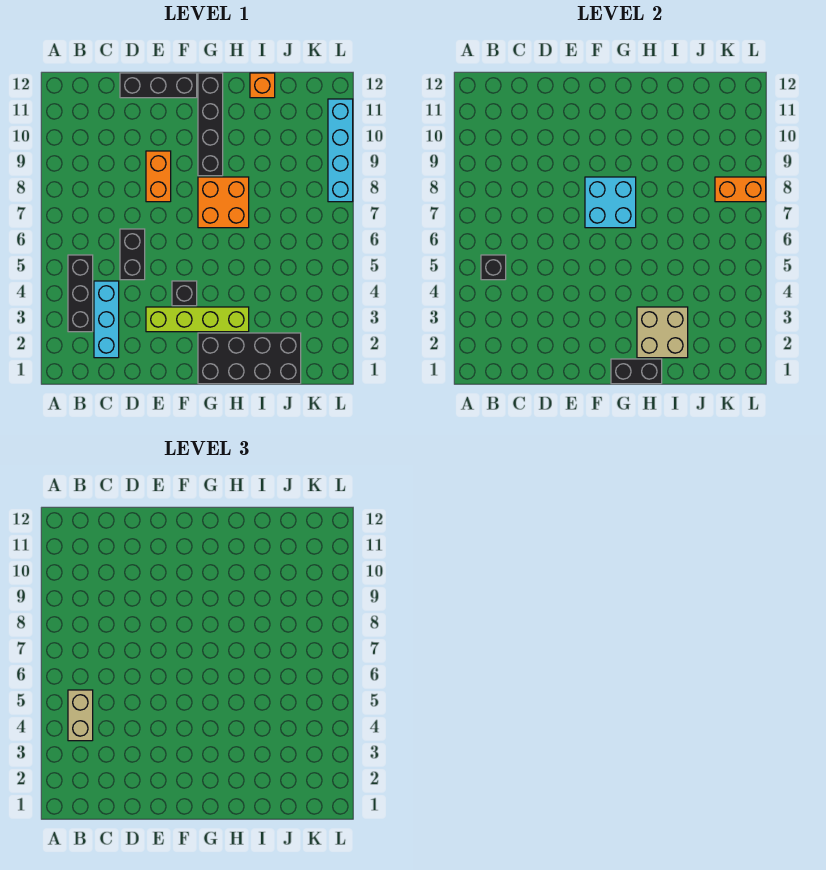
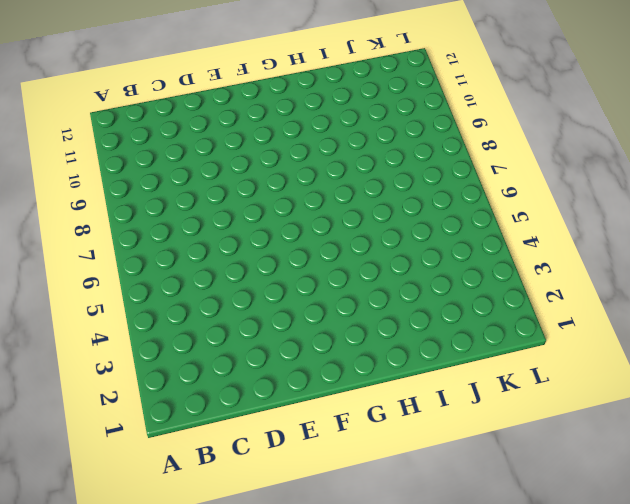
none -> black brick B3:B5 level 1
none -> cyan brick C2:C4 level 1
none -> black brick D5:D6 level 1

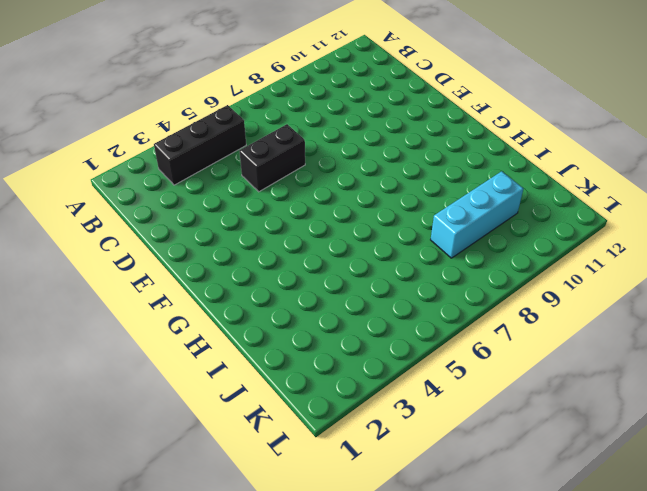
cyan brick J8:J10 level 1 -> cyan brick C2:C4 level 1
none -> black brick D12:F12 level 1
none -> lime brick E3:H3 level 1
none -> orange brick E8:E9 level 1

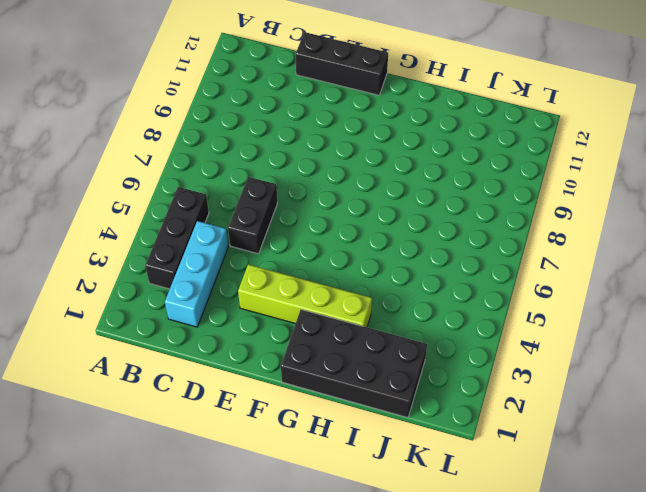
none -> orange brick E8:E9 level 1
none -> black brick F4 level 1
none -> orange brick G7:H8 level 1

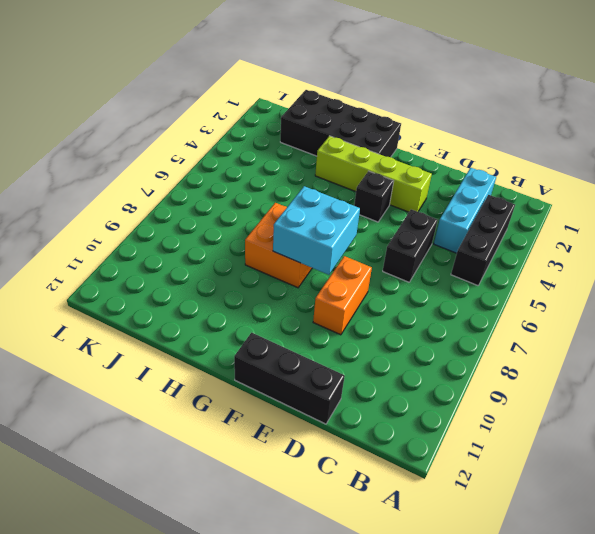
none -> black brick G9:G12 level 1
none -> orange brick I12 level 1
none -> cyan brick L8:L11 level 1

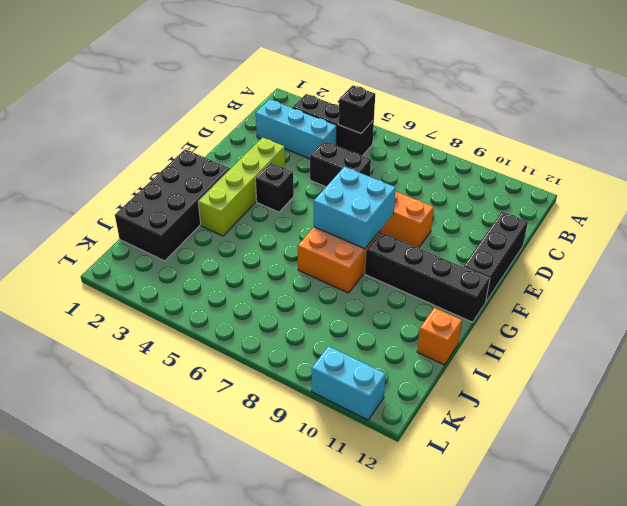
cyan brick L10:L11 level 1 -> cyan brick L8:L11 level 1
none -> black brick G1:H1 level 2
none -> tan brick H2:I3 level 2
none -> orange brick K8:L8 level 2

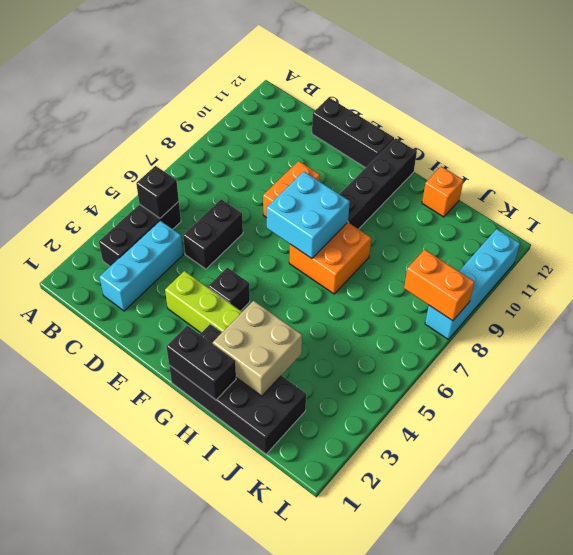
none -> tan brick B4:B5 level 3

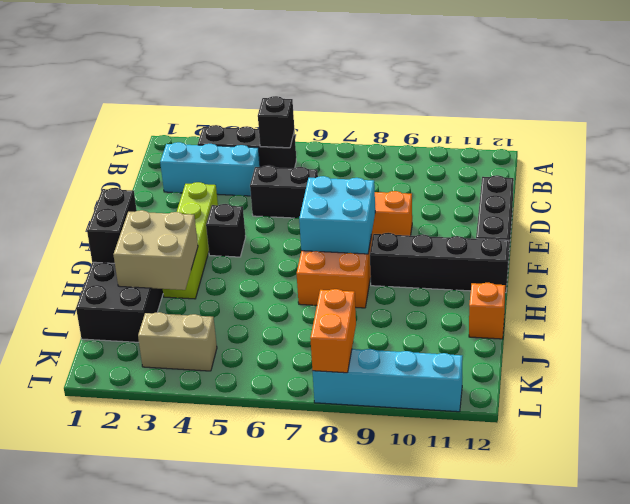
tan brick K3:K4 level 1 -> tan brick B4:B5 level 3

